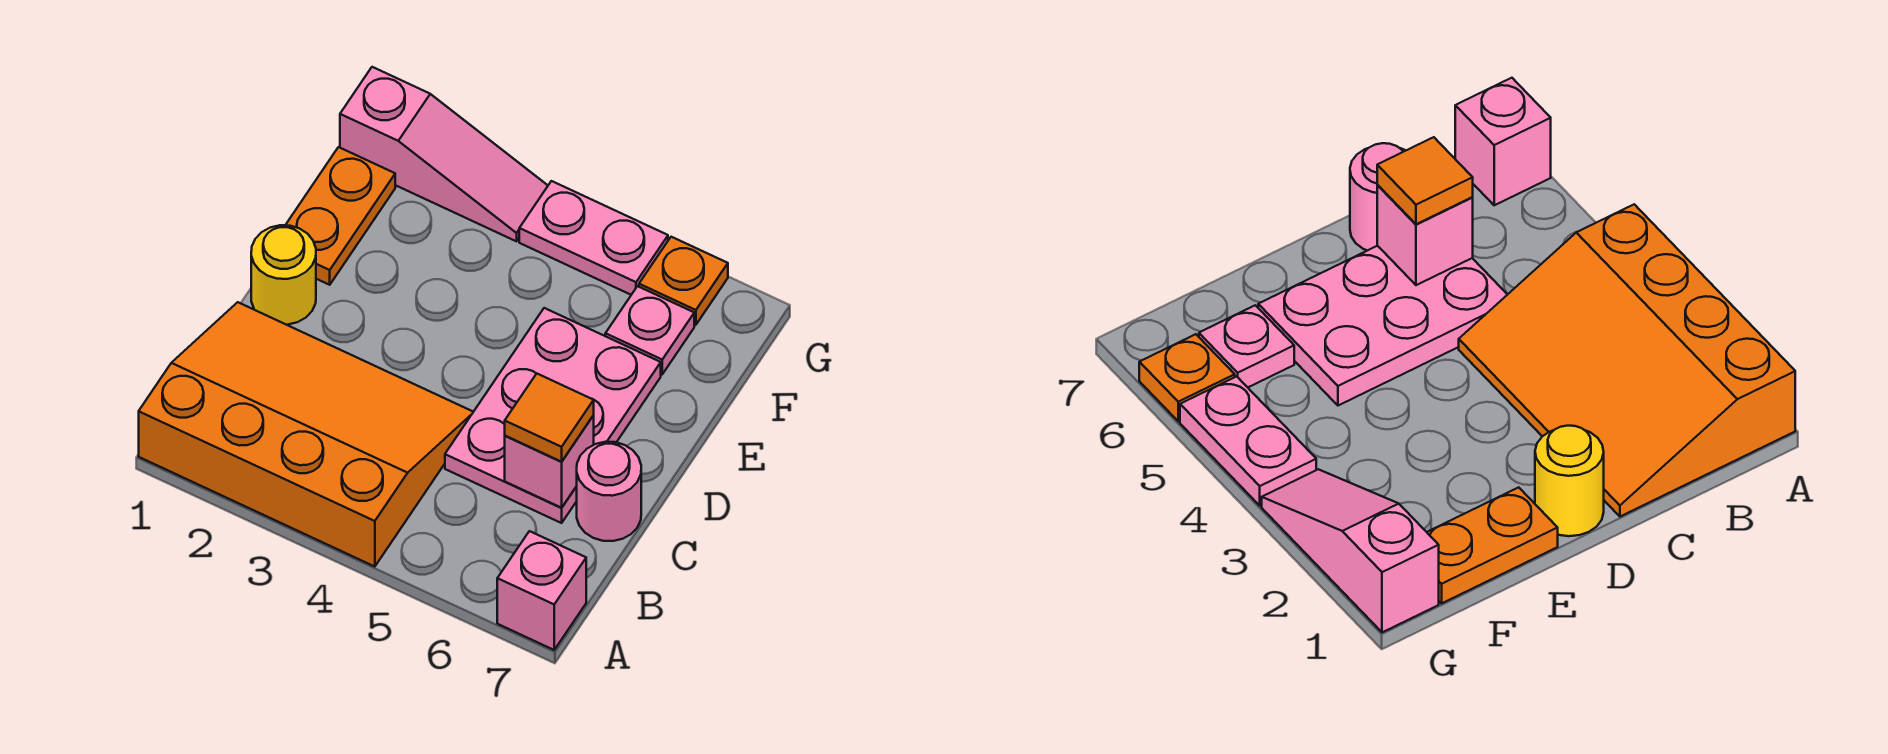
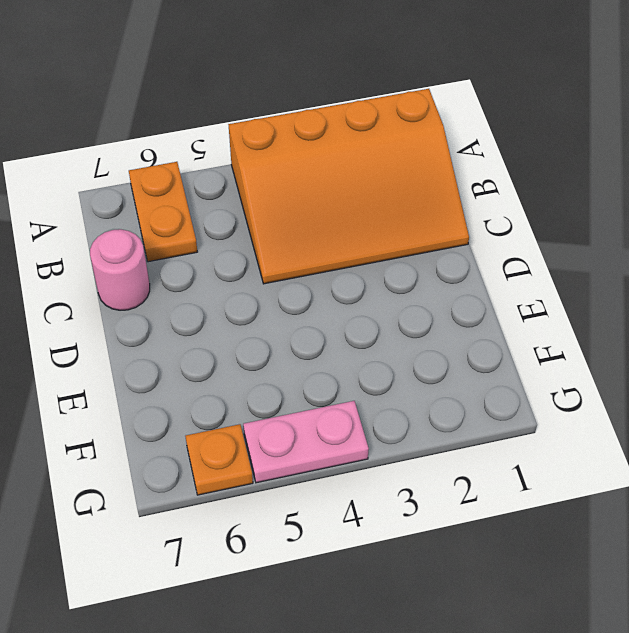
orange plate A6:B6 level 1 -> orange plate E1:F1 level 1
none -> pink brick A7 level 1
none -> pink plate C5:E6 level 1
none -> yellow round brick D1 level 1

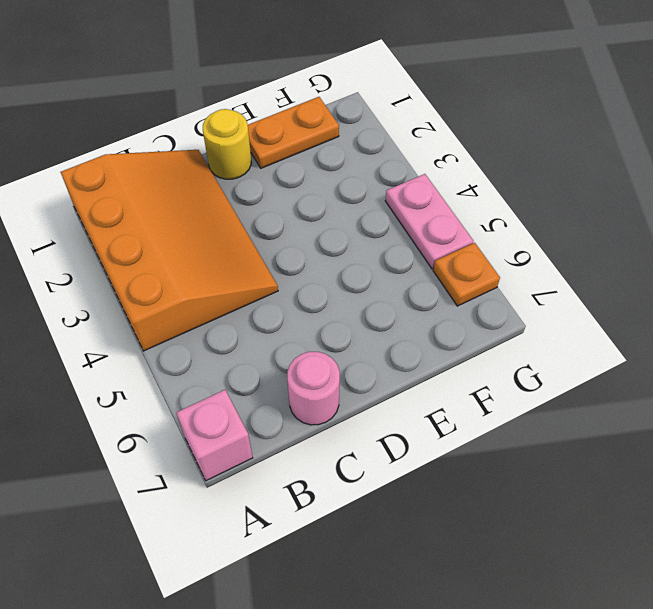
none -> pink plate C5:E6 level 1
none -> pink plate F6 level 1
none -> pink slope G1:G3 level 1 top 1

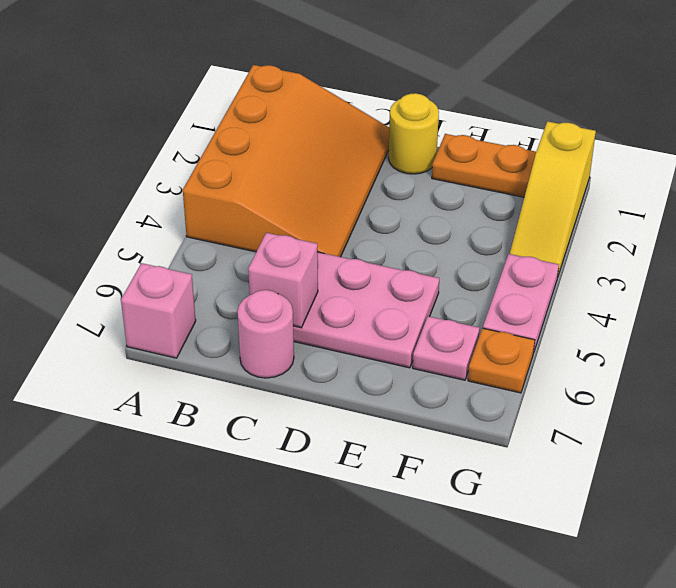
yellow slope G1:G3 level 1 top 1 -> pink slope G1:G3 level 1 top 1
none -> orange tile C6 level 3

